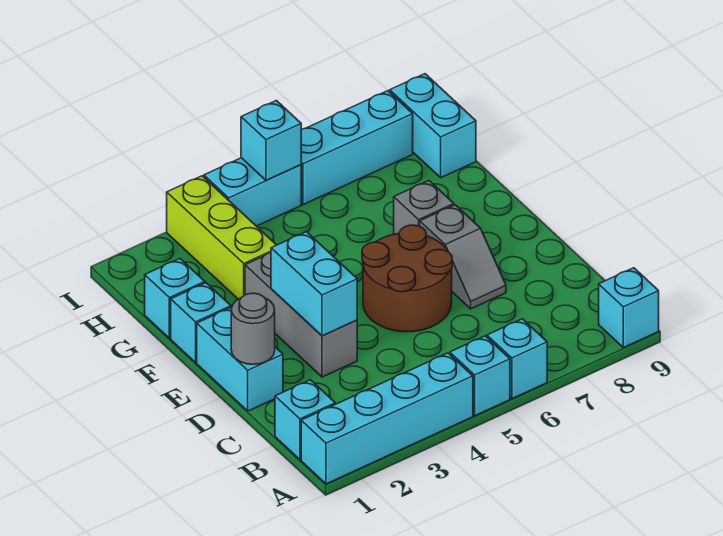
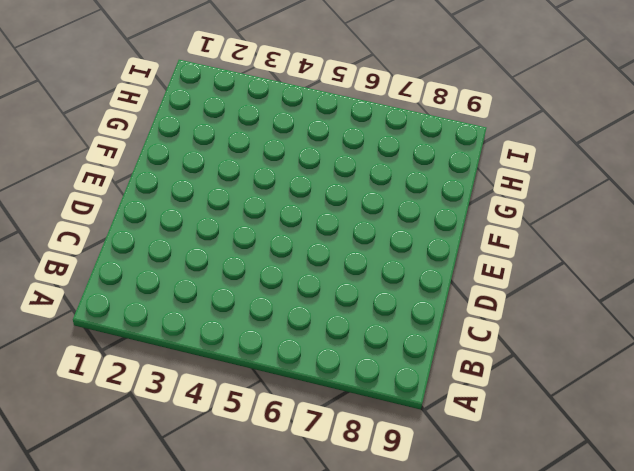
none -> cyan brick A1:A4 level 1
none -> cyan brick A5 level 1
none -> cyan brick A6 level 1

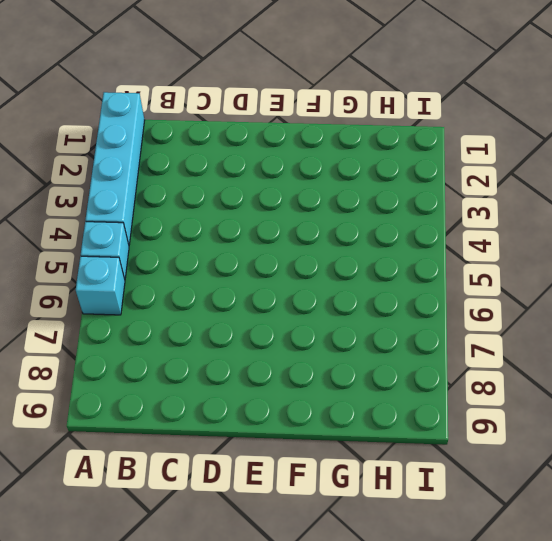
none -> cyan brick A9 level 1
none -> cyan brick B1 level 1
none -> cyan brick D1:E1 level 1

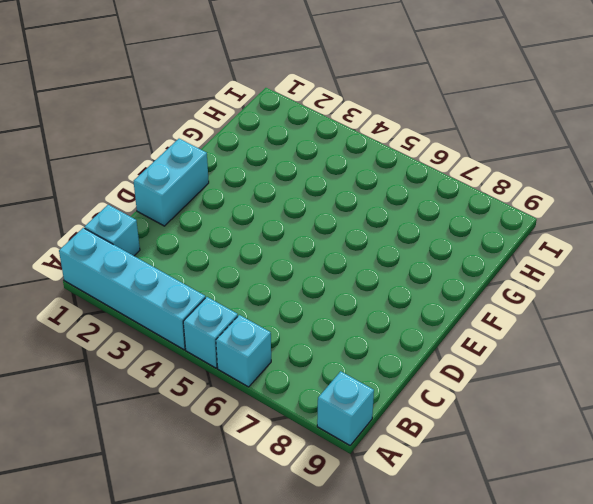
none -> grey brick D3:F3 level 1
none -> brown round brick D5:E6 level 1
none -> grey slope D7:E7 level 1 top E

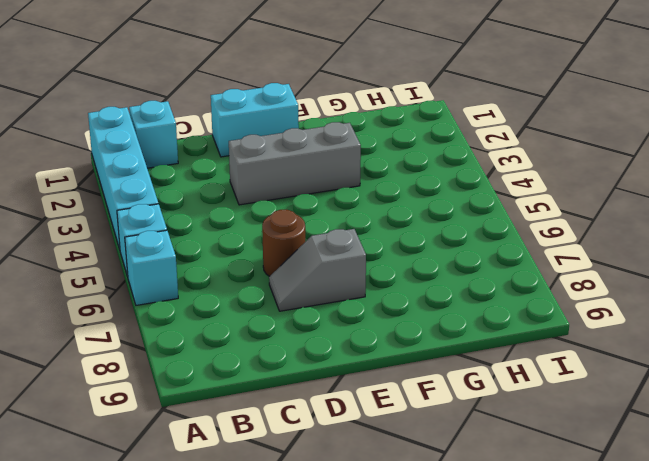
brown round brick D6 level 1 -> brown round brick D5:E6 level 1
none -> cyan brick A9 level 1
none -> cyan brick F1 level 1
none -> grey brick F7 level 1

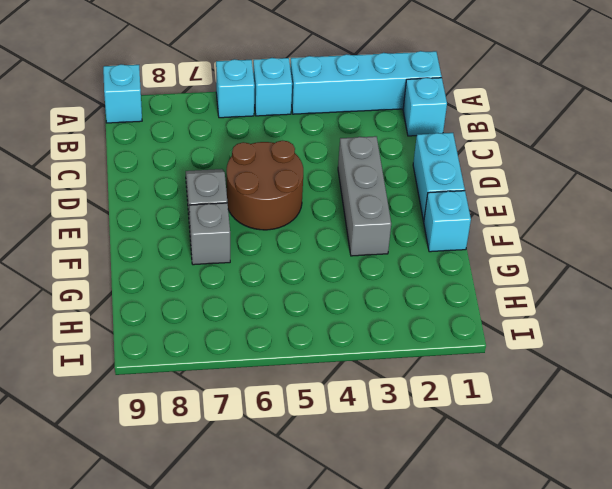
none -> cyan brick G1 level 1
none -> lime brick G3:I3 level 1
none -> cyan brick H9:I9 level 1

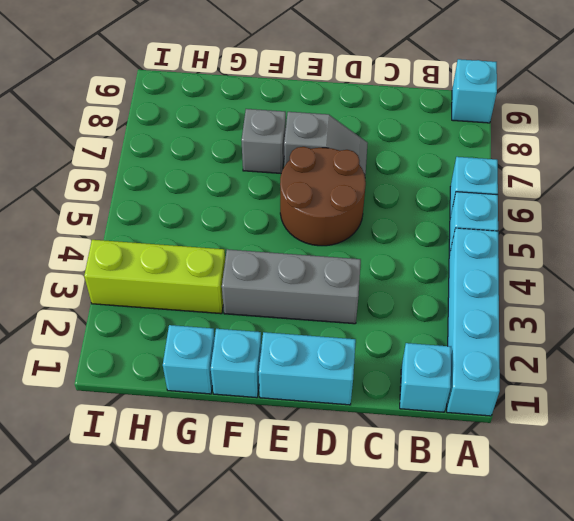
none -> cyan brick H9:I9 level 1
none -> cyan brick I4:I5 level 1
none -> cyan brick I6:I8 level 1

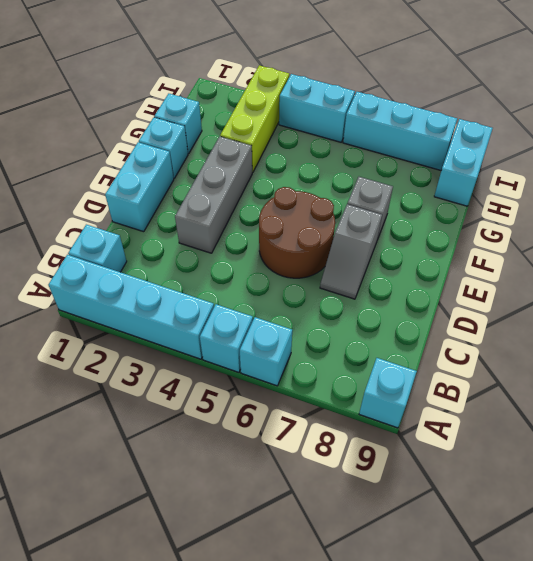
none -> grey round brick D1 level 2
none -> cyan brick D3:E3 level 2
none -> cyan brick I5 level 2

